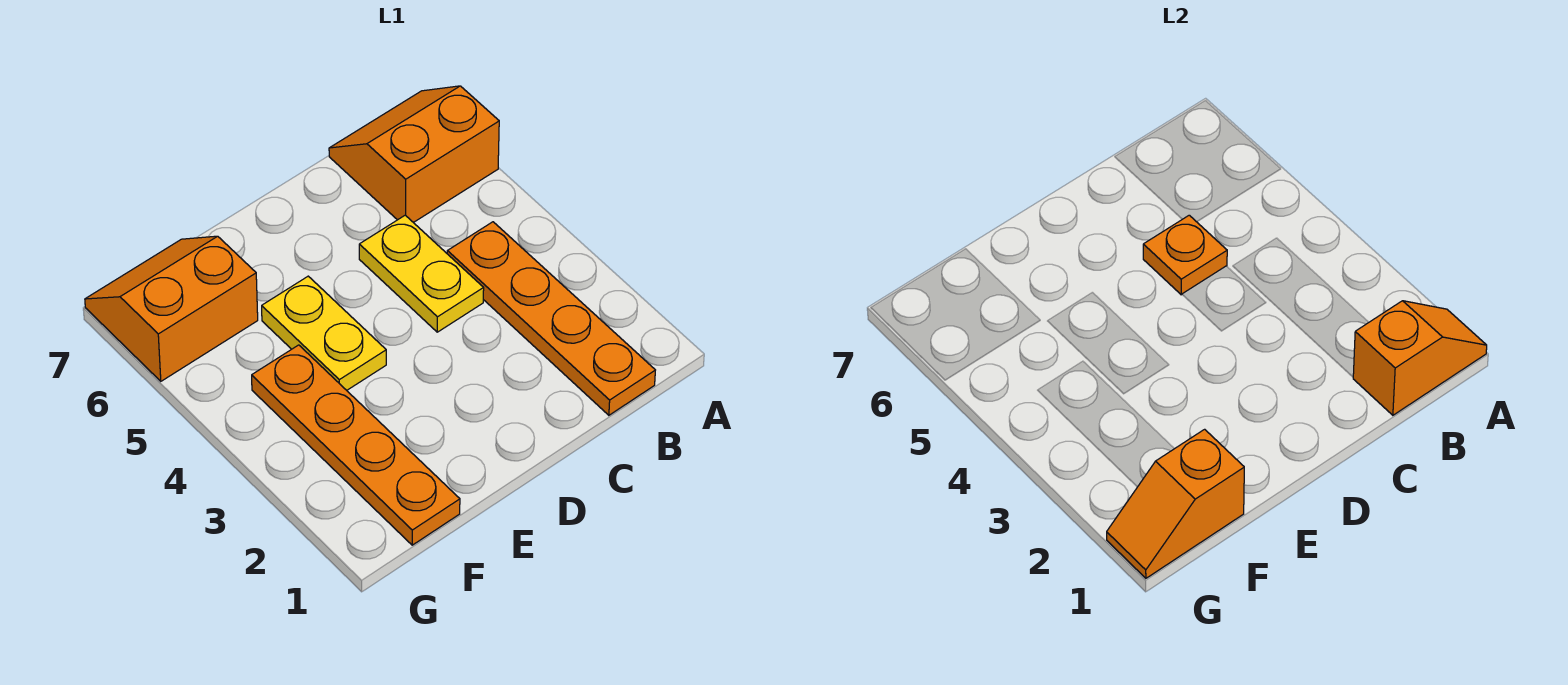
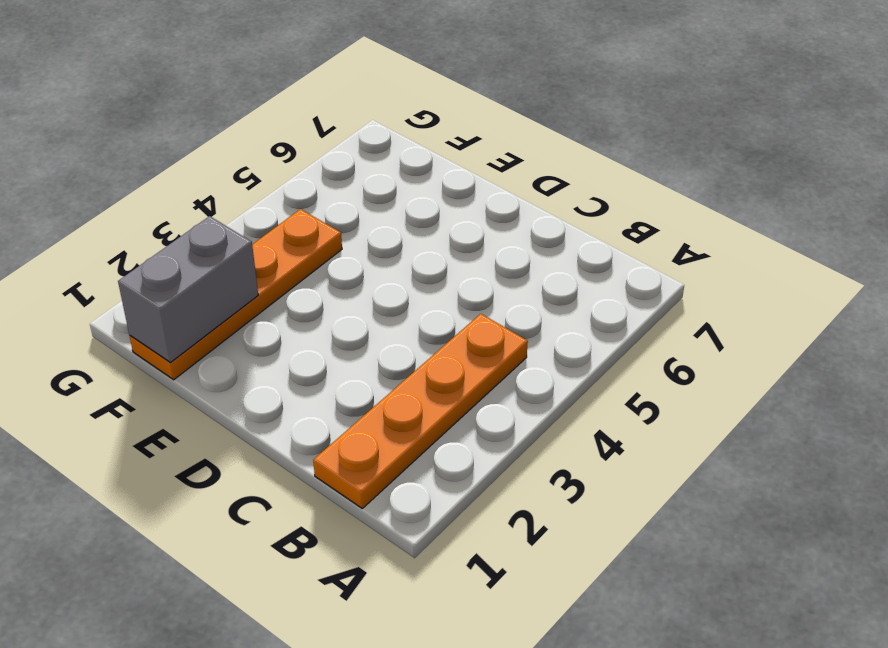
grey brick F1:F2 level 2 -> orange slope F1:G1 level 2 top F
none -> orange slope A6:B7 level 1 top 6
none -> yellow plate C4:C5 level 1

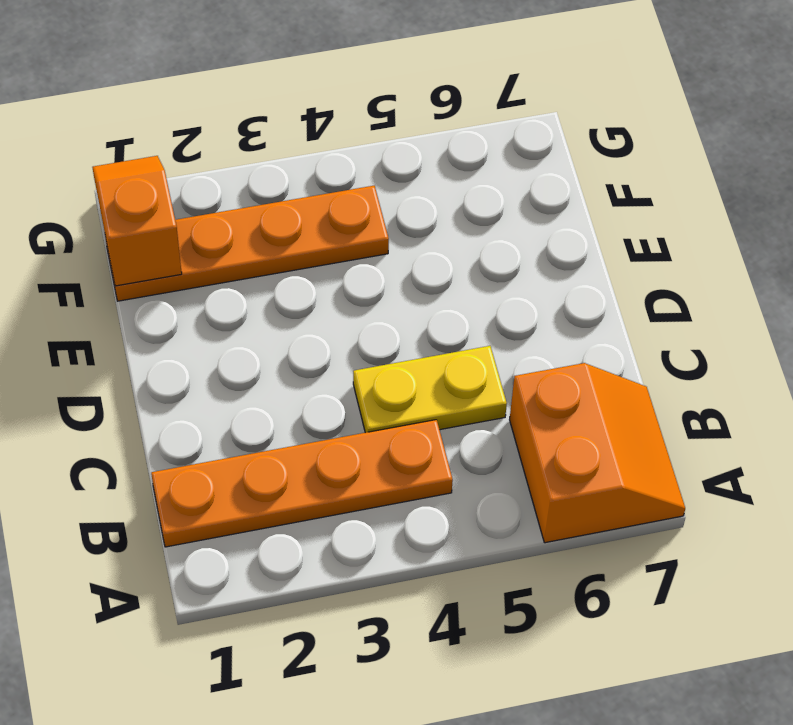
none -> yellow plate E4:E5 level 1
none -> orange slope F6:G7 level 1 top 6

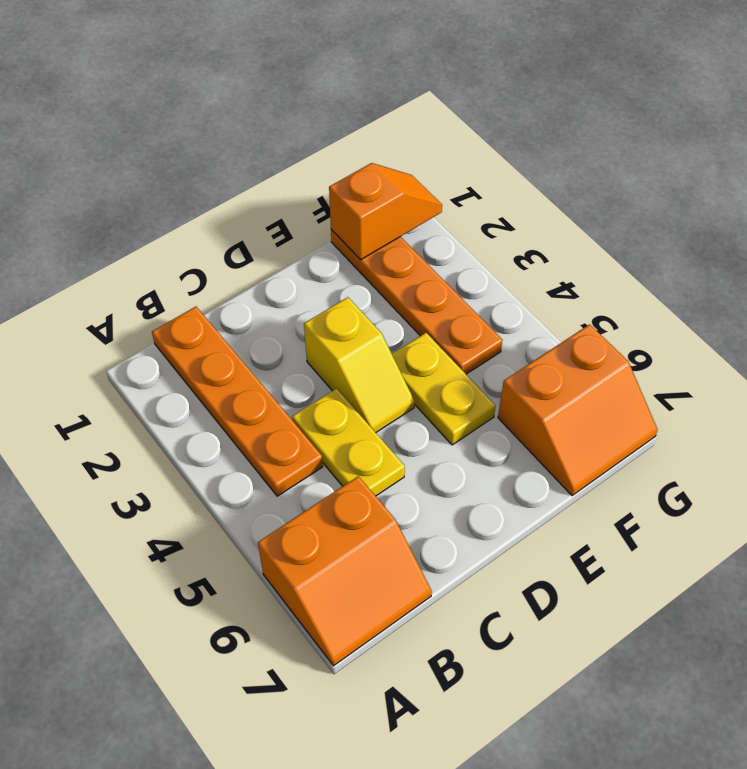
yellow slope D3:D4 level 1 top 3 -> none
none -> orange slope A1:B1 level 2 top B
none -> orange plate C5 level 2

